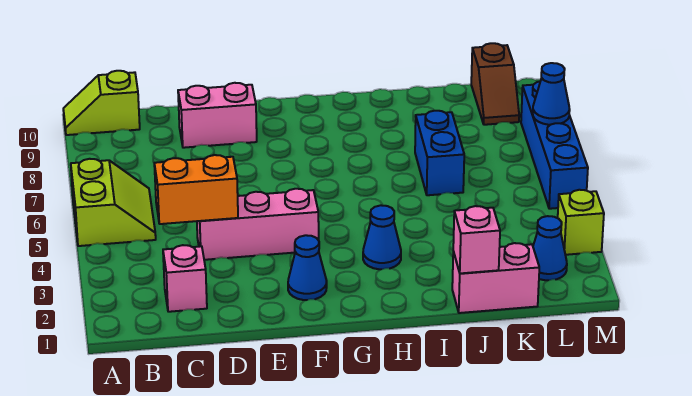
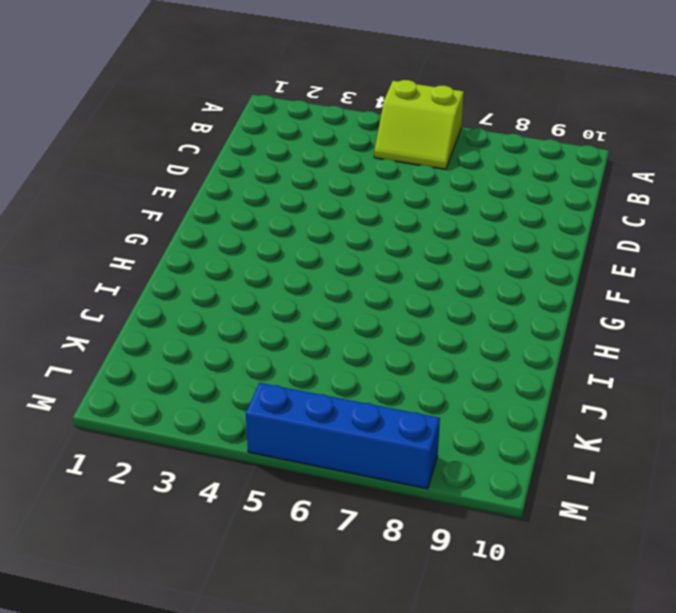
none -> lime slope A10:B10 level 1 top B
none -> pink brick C2 level 1
none -> pink brick D4:F4 level 1

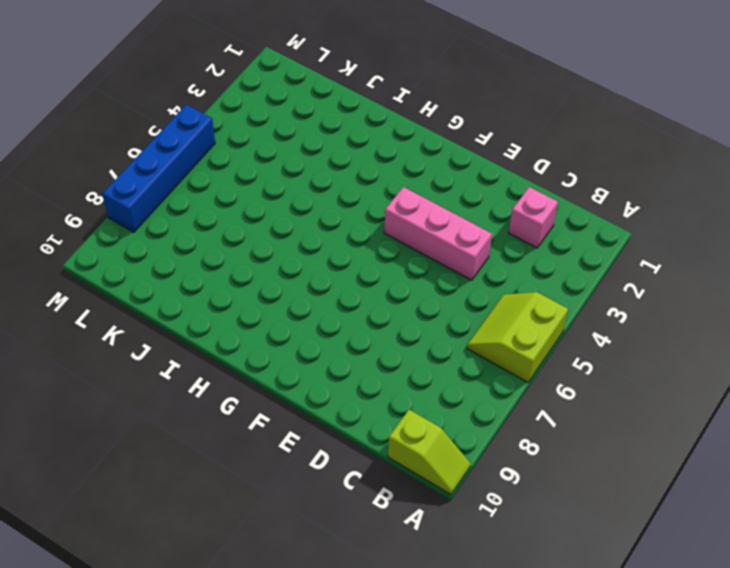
none -> pink brick D9:E9 level 1
none -> blue cone F2 level 1
none -> blue cone H3 level 1

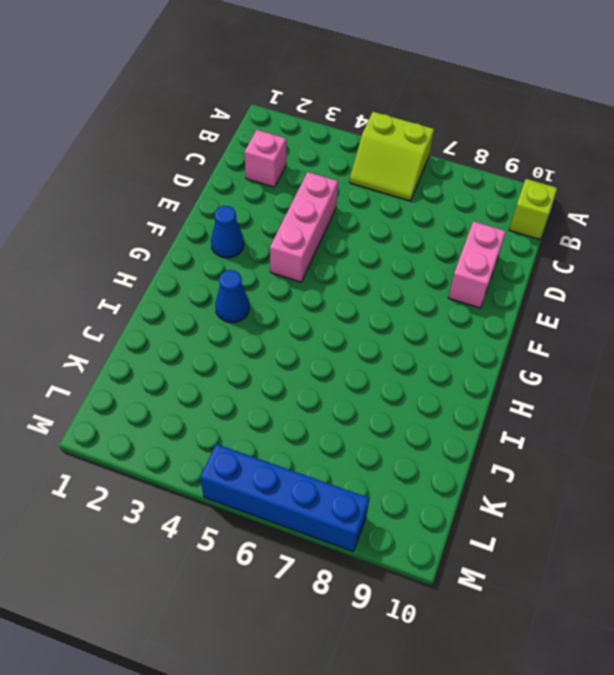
none -> pink brick J1:K1 level 1
none -> blue brick J6:J7 level 1
none -> blue cone L2 level 1

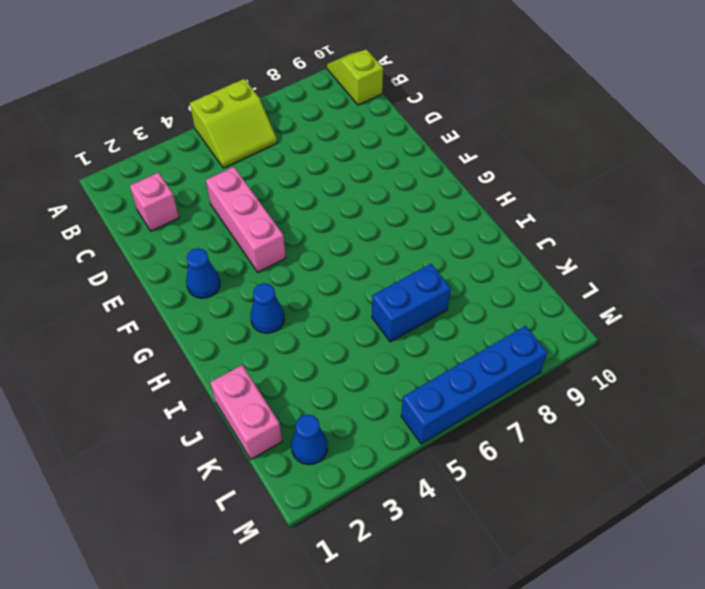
none -> pink brick D9:E9 level 1
none -> brown slope L9:L10 level 1 top 10
none -> lime brick M3 level 1

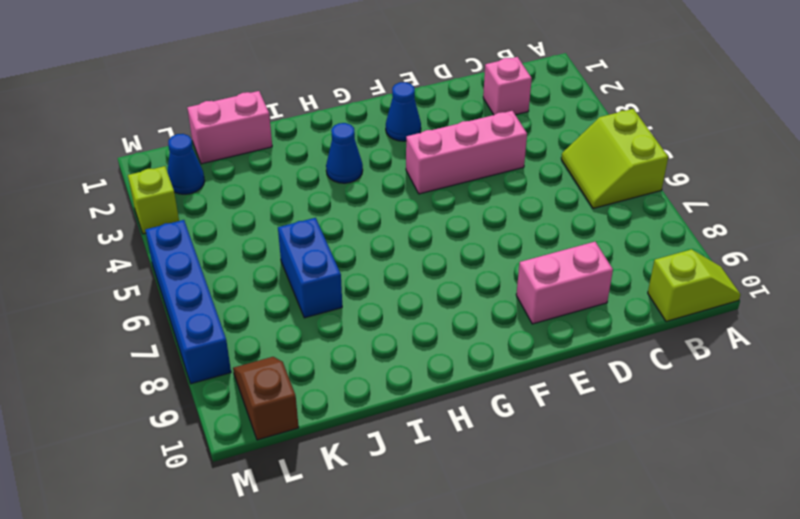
none -> orange brick C4:D4 level 2
none -> pink brick J1 level 2
none -> blue cone M7 level 2

